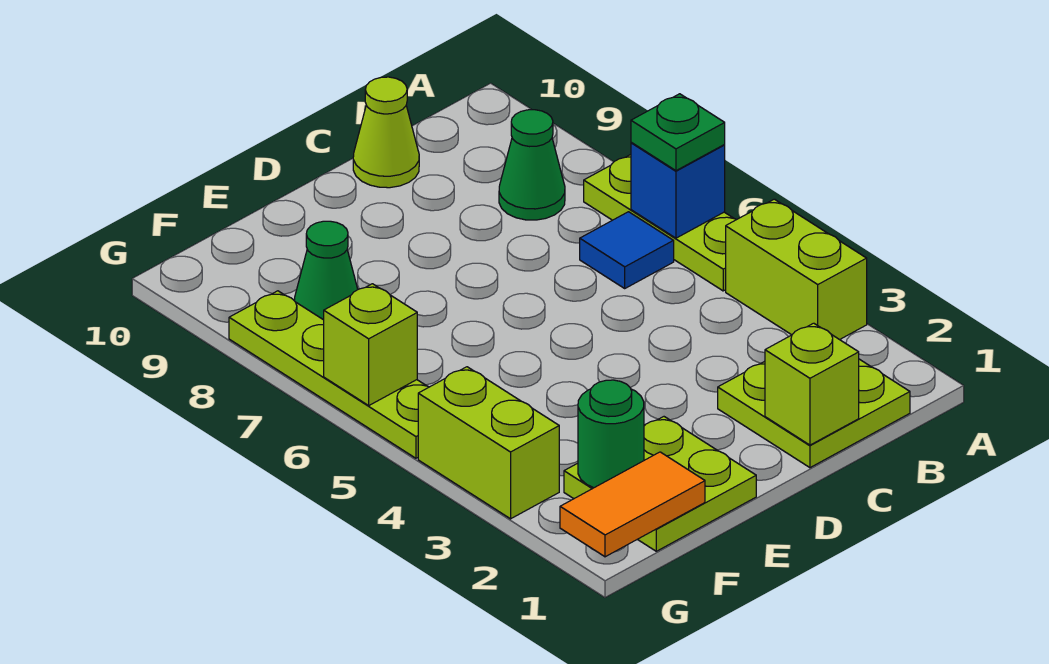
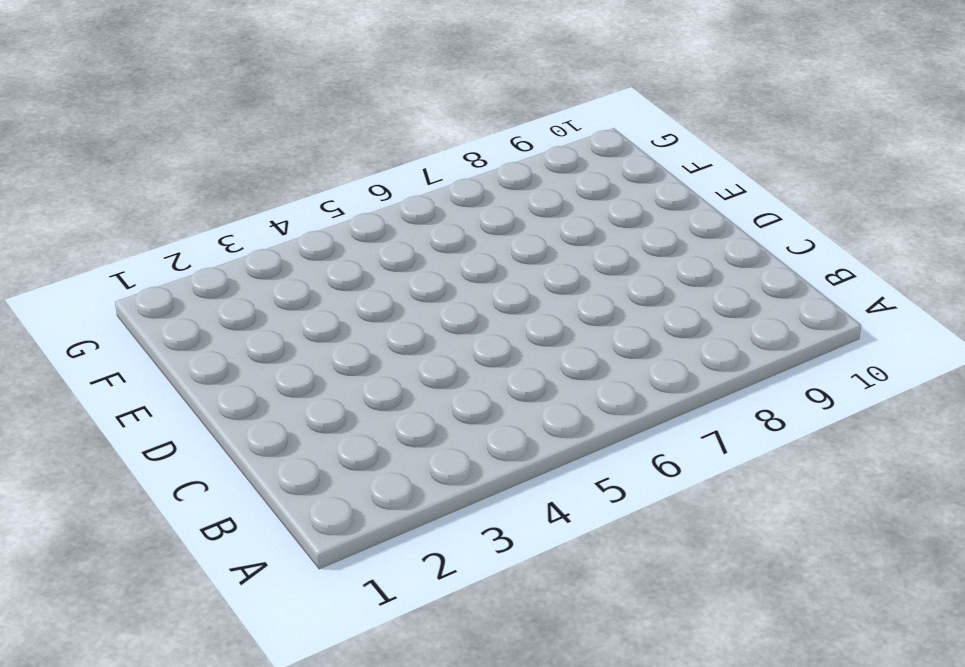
none -> lime brick A3:A4 level 1
none -> lime plate A5:A7 level 1
none -> lime plate B1:C2 level 1

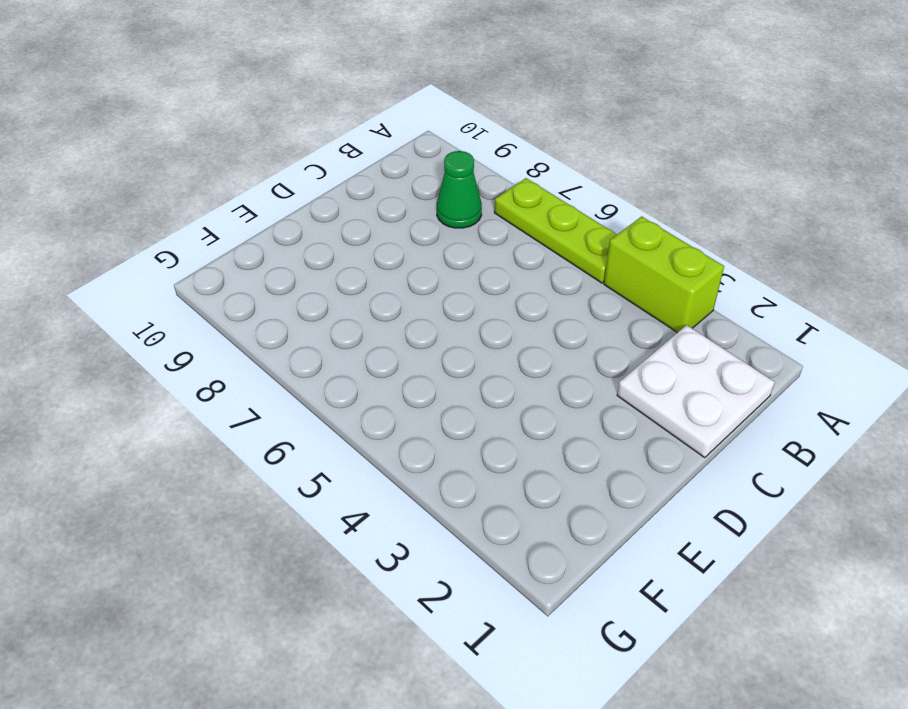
white plate B1:C2 level 1 -> lime plate B1:C2 level 1
none -> blue tile B6 level 1
none -> lime cone C10 level 1
none -> lime plate E1:F2 level 1

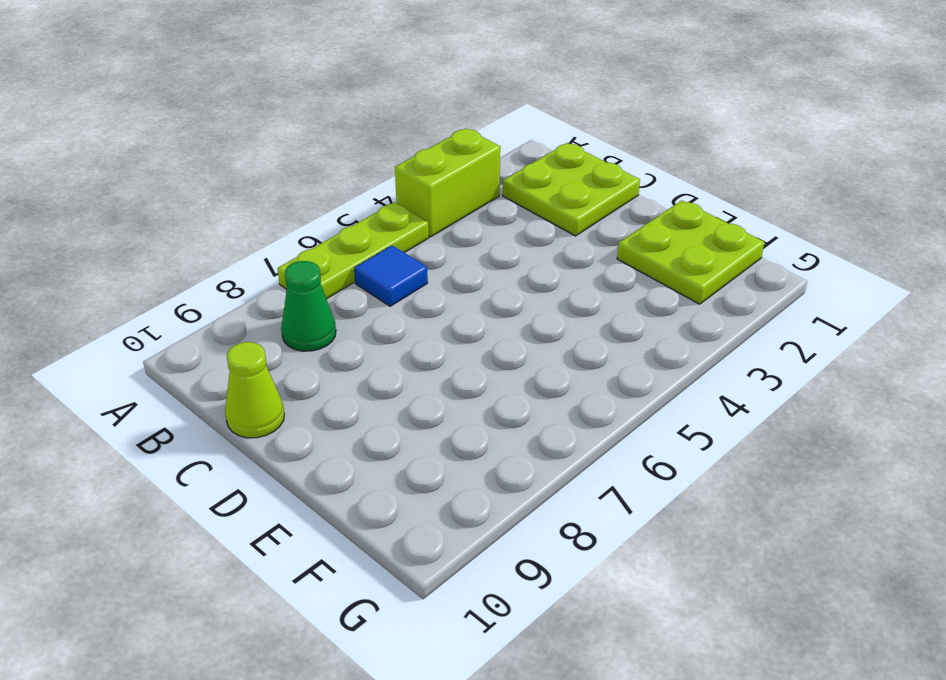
none -> green cone F8 level 1
none -> lime brick G3:G4 level 1
none -> lime plate G5:G8 level 1

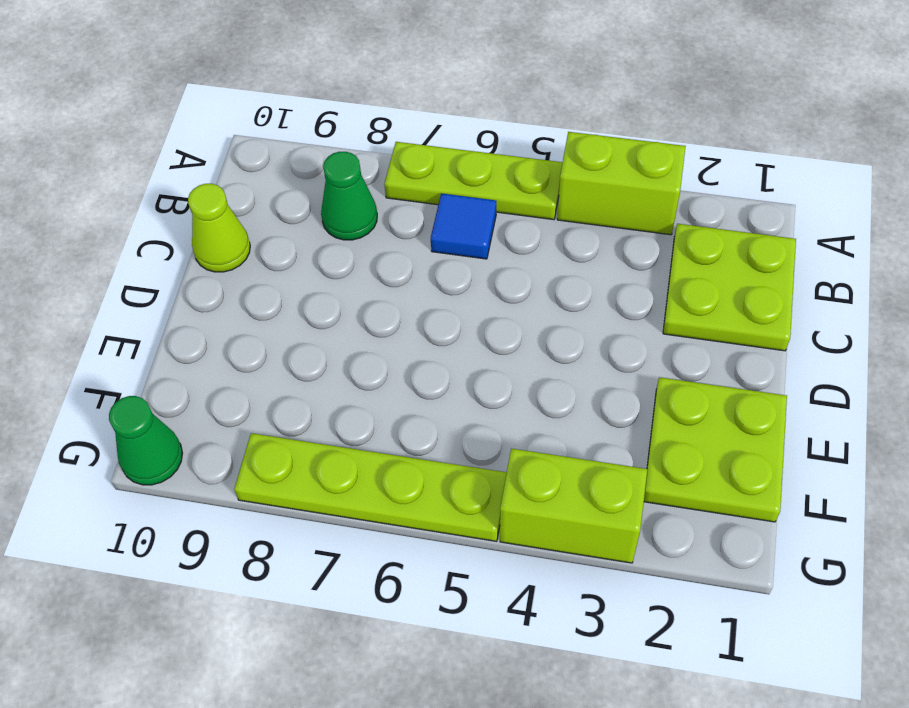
green cone G10 level 1 -> green cone F8 level 1
none -> blue brick A6 level 2
none -> lime brick C1 level 2
none -> orange tile F1:G1 level 2

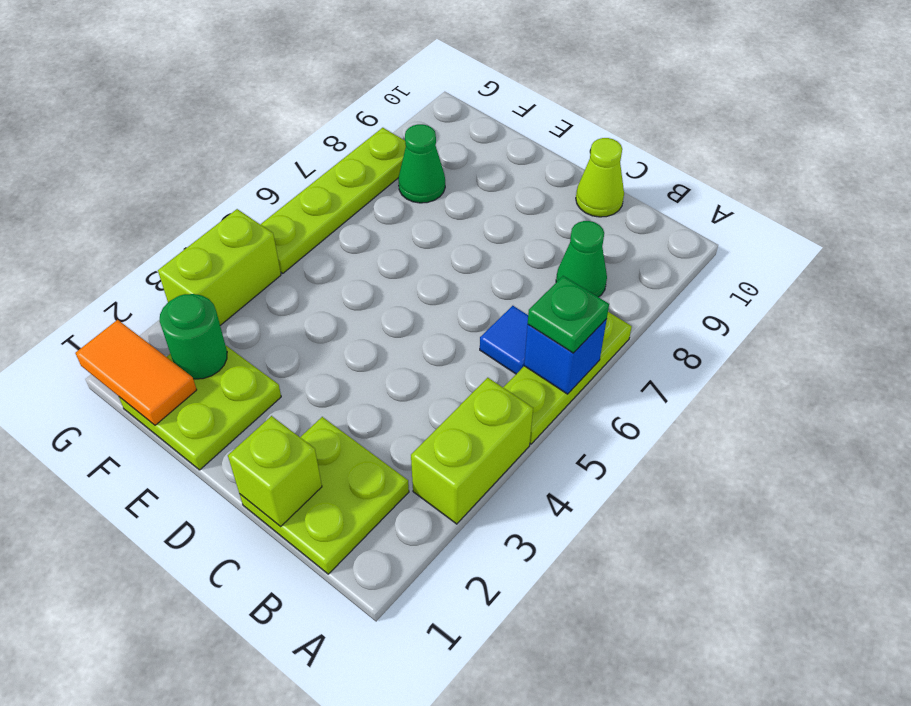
none -> lime brick G6 level 2

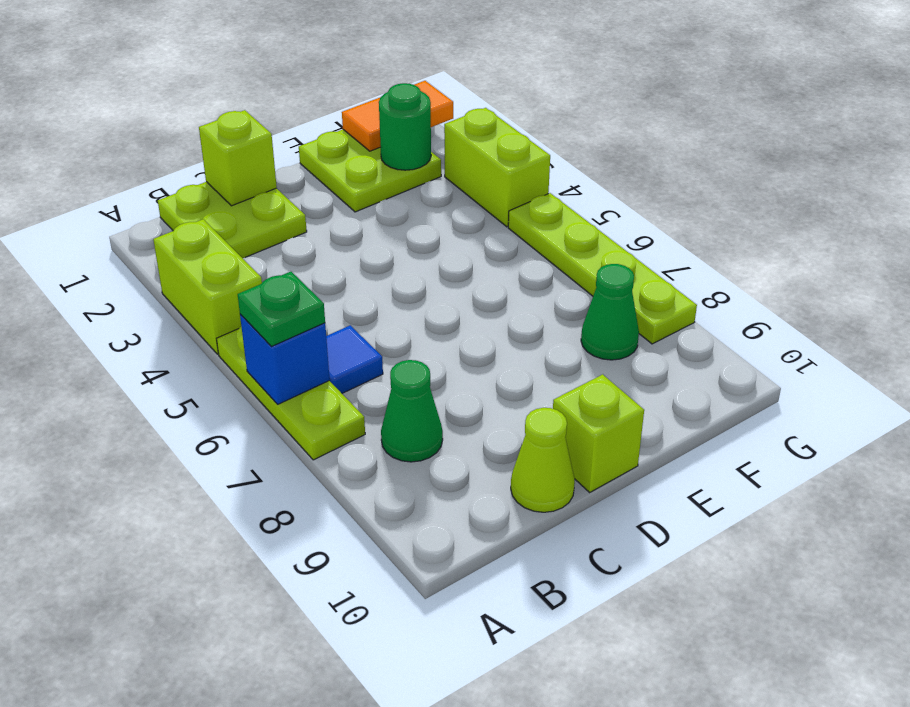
lime brick D10 level 1 -> lime brick G6 level 2

